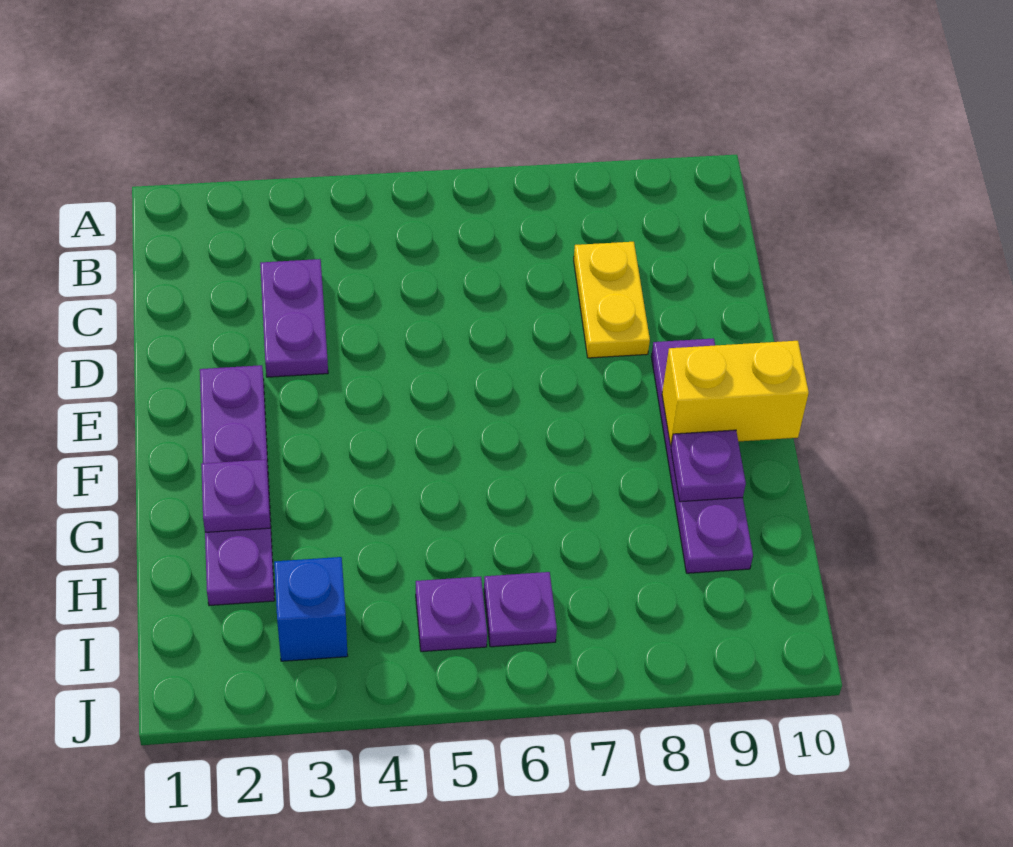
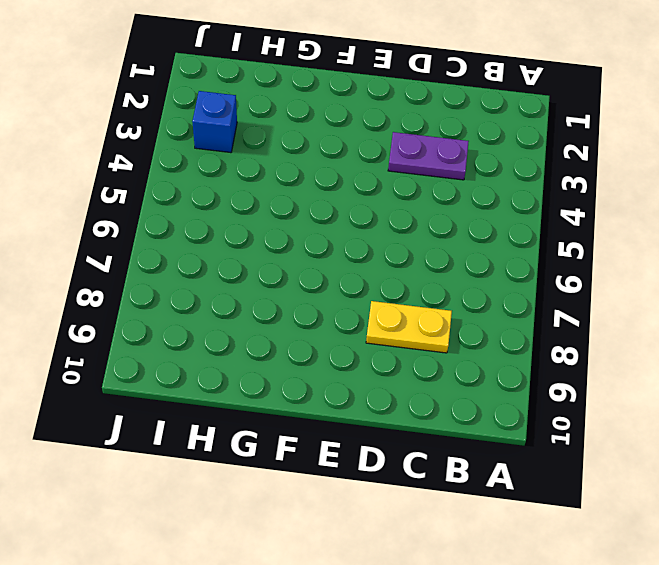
none -> purple plate E2:H2 level 1
none -> purple plate E9:H9 level 1

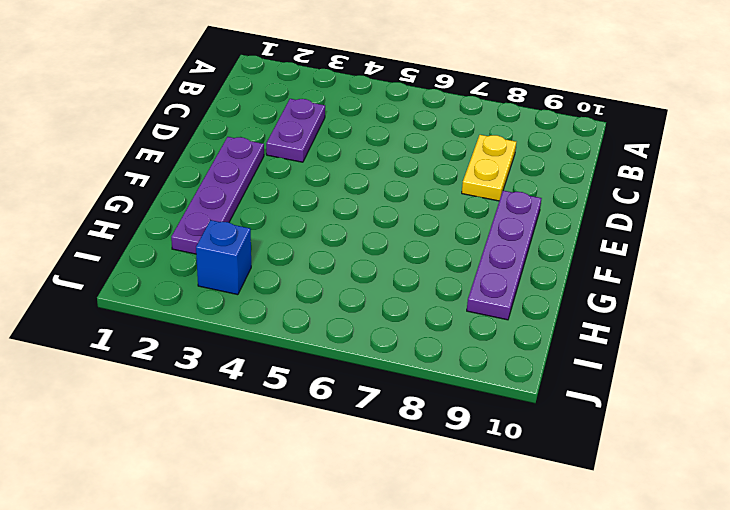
none -> purple plate I5 level 1
none -> purple plate I6 level 1

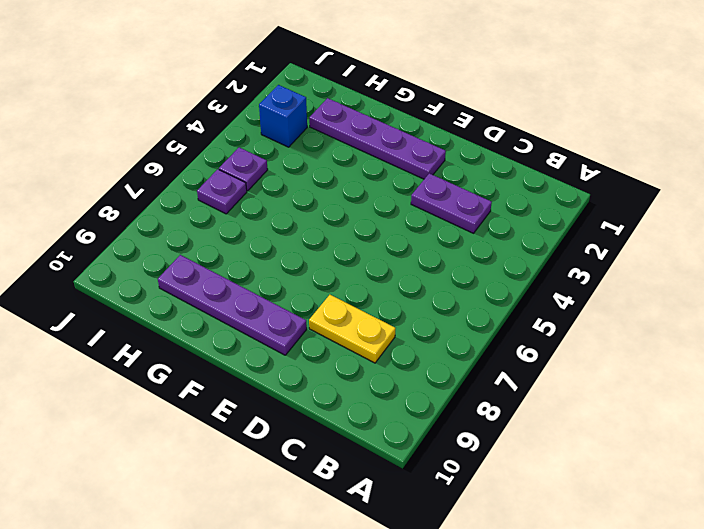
none -> yellow brick F9:F10 level 2
none -> purple plate G2 level 2

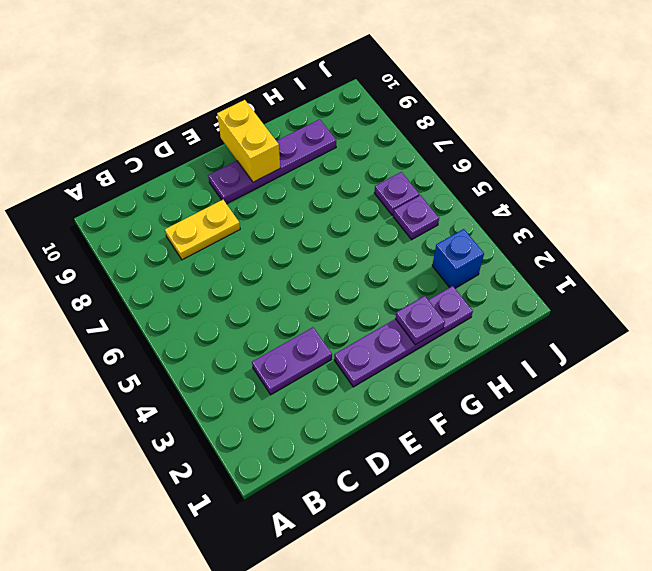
none -> purple plate G9 level 2

